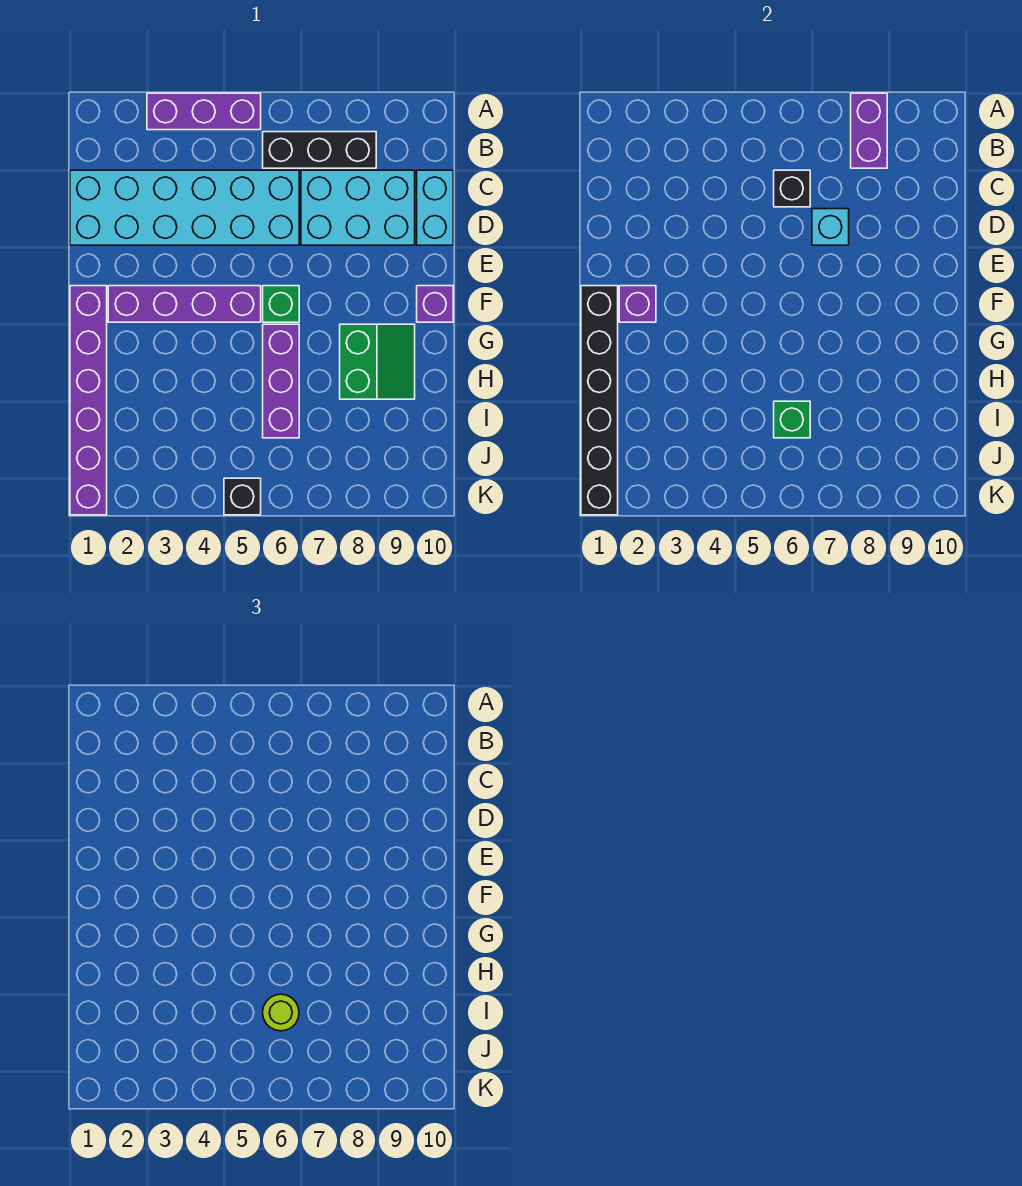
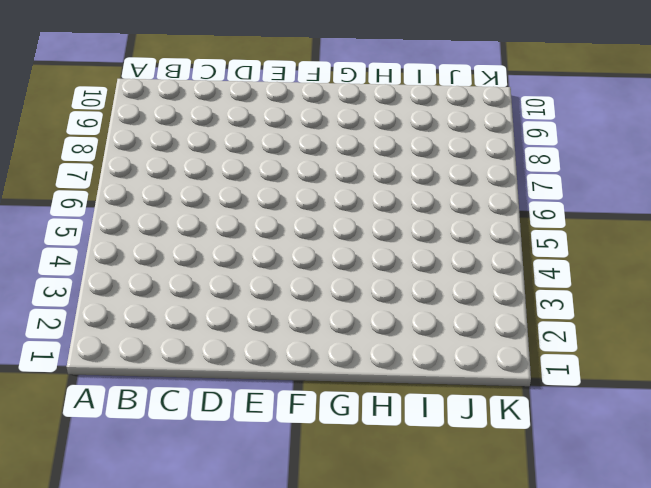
none -> purple brick A3:A5 level 1
none -> black brick B6:B8 level 1
none -> cyan brick C1:D6 level 1

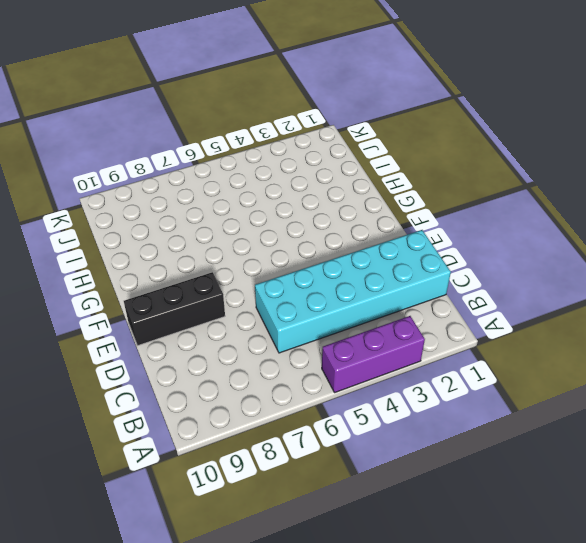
black brick E8:E10 level 1 -> black brick B6:B8 level 1
none -> cyan brick C7:D9 level 1
none -> cyan brick C10:D10 level 1
none -> purple brick F1:K1 level 1

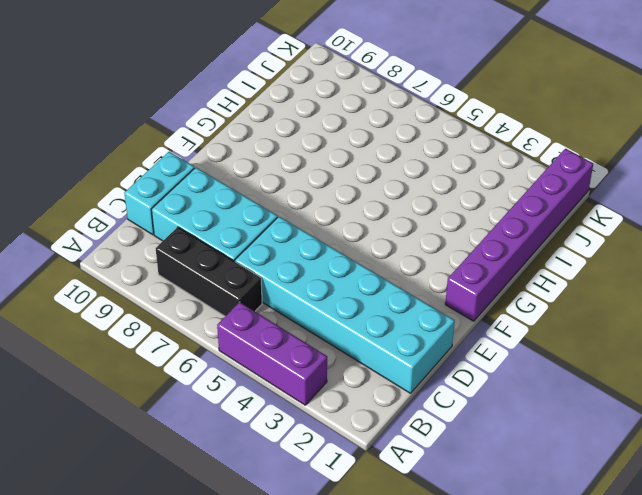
none -> purple brick F2:F5 level 1
none -> green brick F6 level 1
none -> purple brick F10 level 1

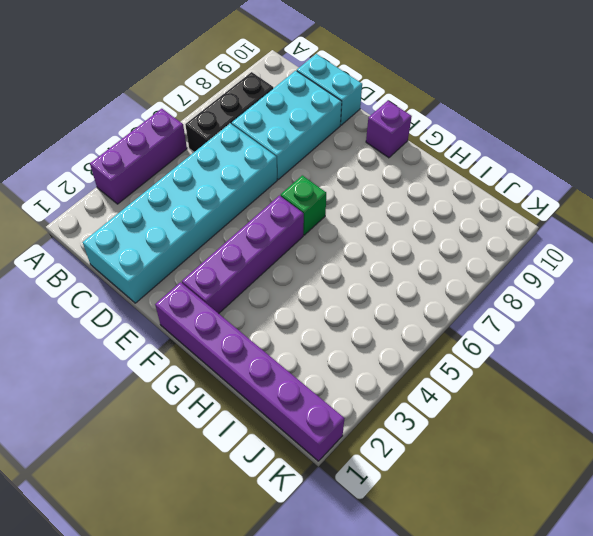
none -> purple brick G6:I6 level 1
none -> green slope G8:H9 level 1 top 8
none -> black brick K5 level 1

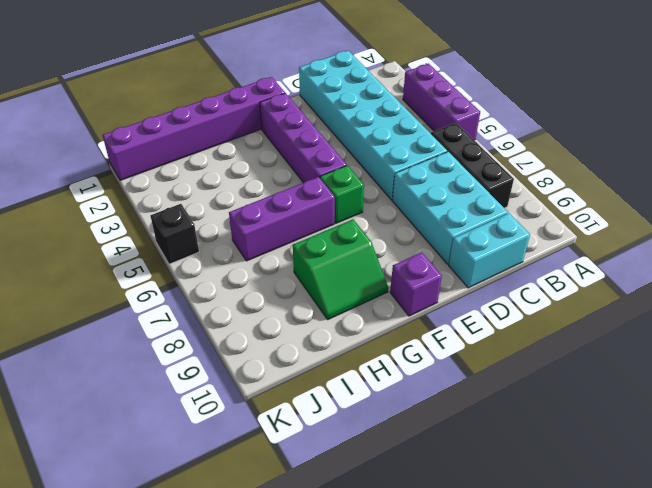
none -> purple brick A8:B8 level 2
none -> black brick C6 level 2
none -> cyan brick D7 level 2

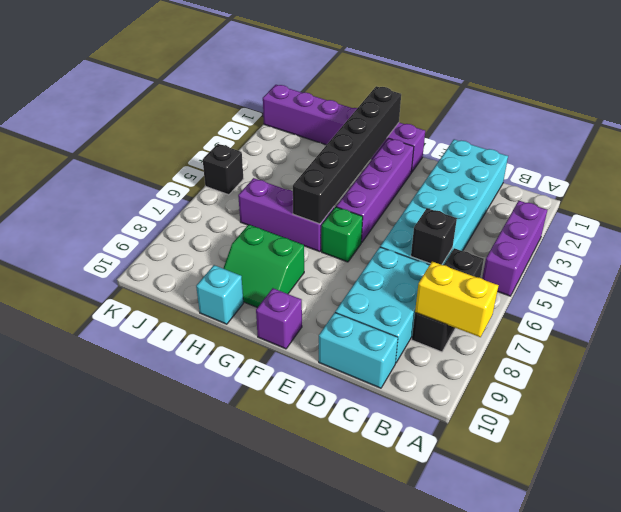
yellow brick A8:B8 level 2 -> purple brick A8:B8 level 2
black brick G1:G6 level 2 -> black brick F1:K1 level 2
cyan brick H10 level 1 -> cyan brick D7 level 2
none -> purple brick F2 level 2
none -> green brick I6 level 2
none -> lime round brick I6 level 3

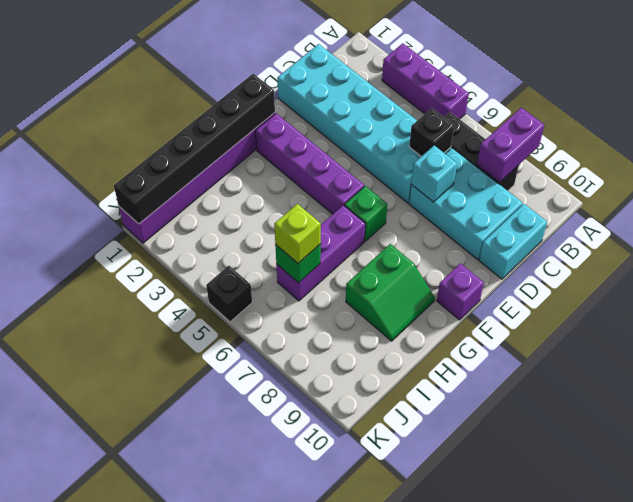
lime brick I6 level 3 -> lime round brick I6 level 3
none -> purple brick F2 level 2

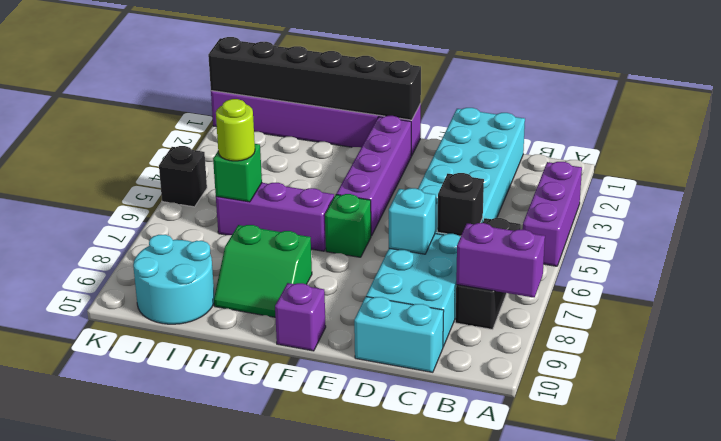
cyan round brick I9:J10 level 1 -> none
none -> purple brick F2 level 2

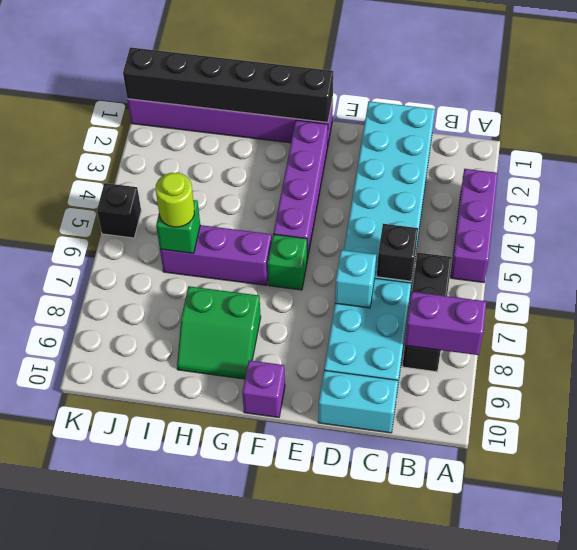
none -> purple brick F2 level 2

